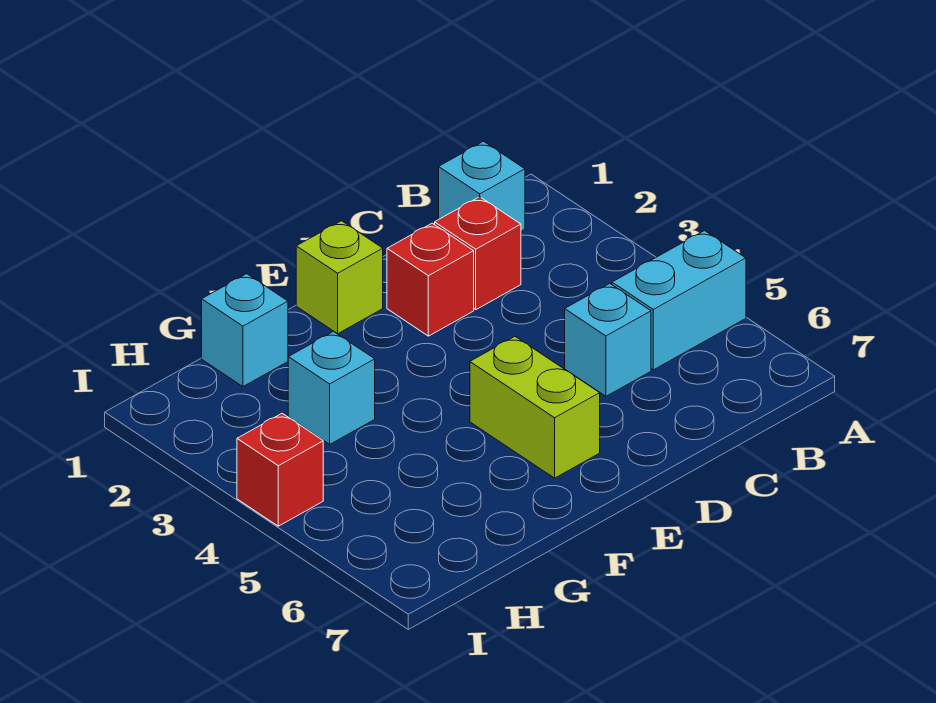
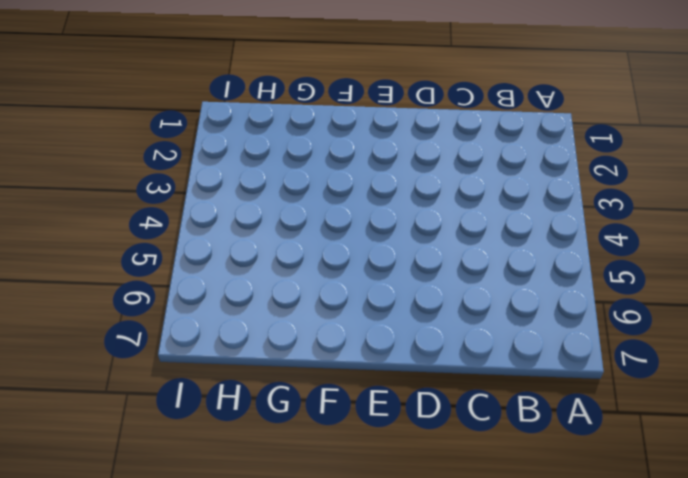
none -> cyan brick A5:B5 level 1
none -> cyan brick B1 level 1

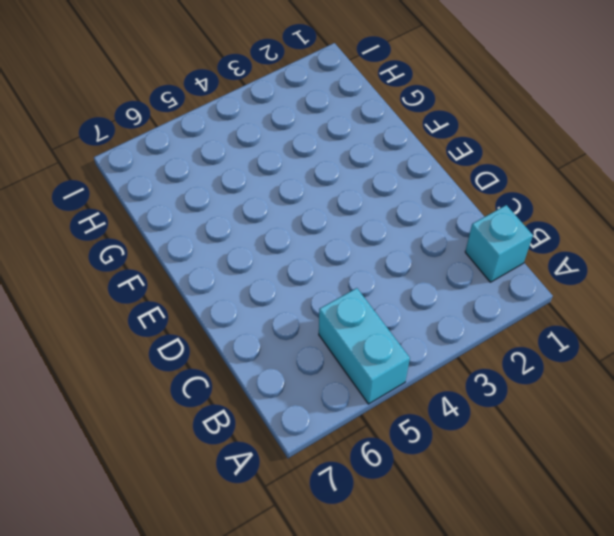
none -> red brick C2 level 1
none -> cyan brick C5 level 1

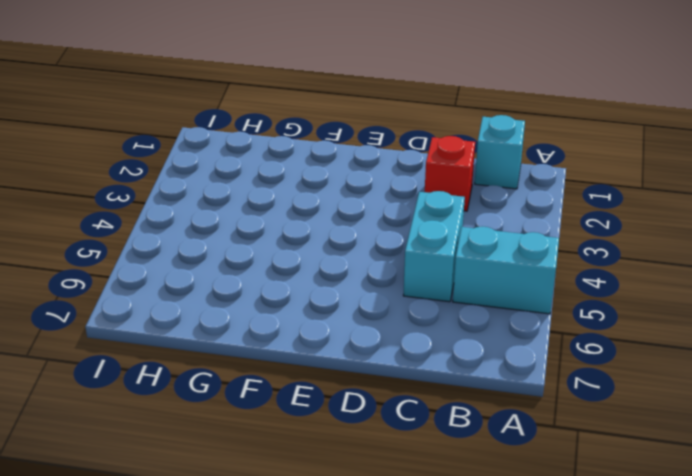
cyan brick C4:C5 level 1 -> cyan brick C5 level 1
none -> red brick D2 level 1
none -> lime brick E1 level 1

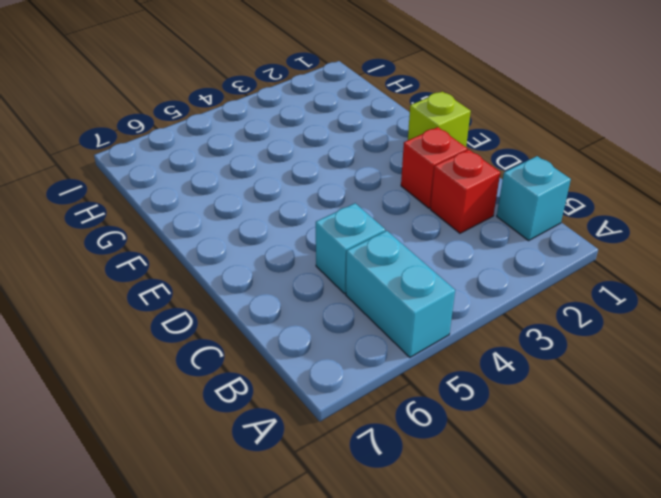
none -> lime brick E5:E6 level 1
none -> cyan brick G1 level 1

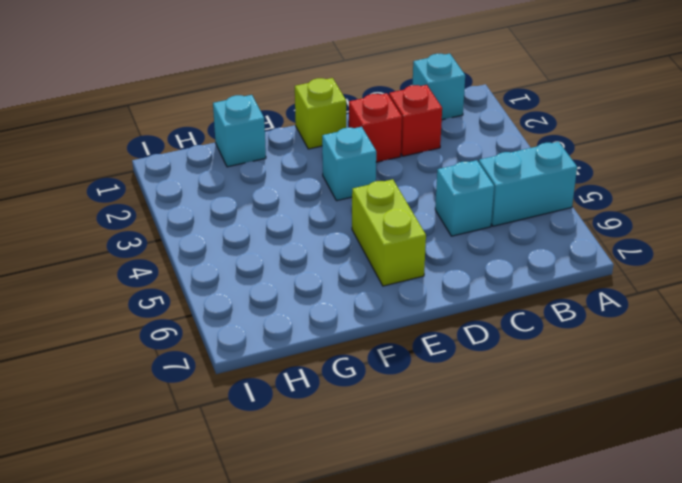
cyan brick E3 level 1 -> cyan brick G3 level 1
none -> red brick I4 level 1

